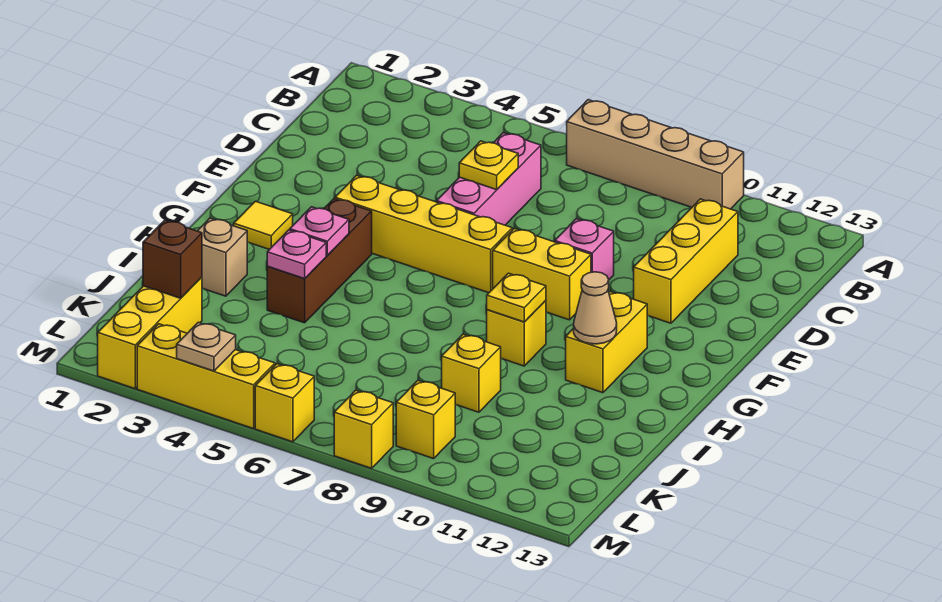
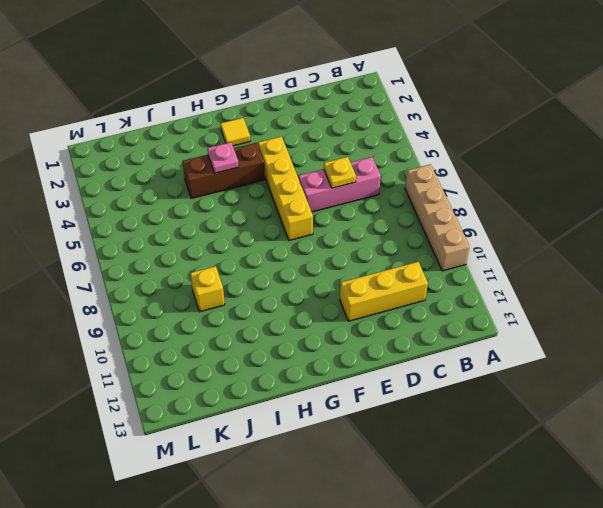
none -> pink brick E9 level 1
none -> yellow brick F8:F9 level 1
none -> yellow brick G11:H11 level 1

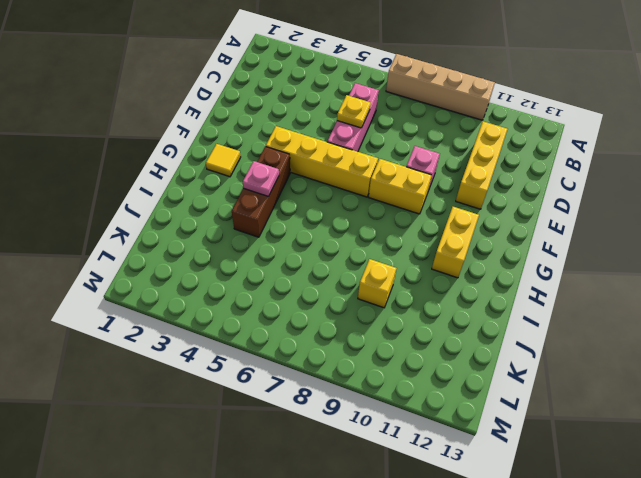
none -> yellow brick H9 level 1
none -> tan brick I2 level 1
none -> yellow brick K2:M2 level 1

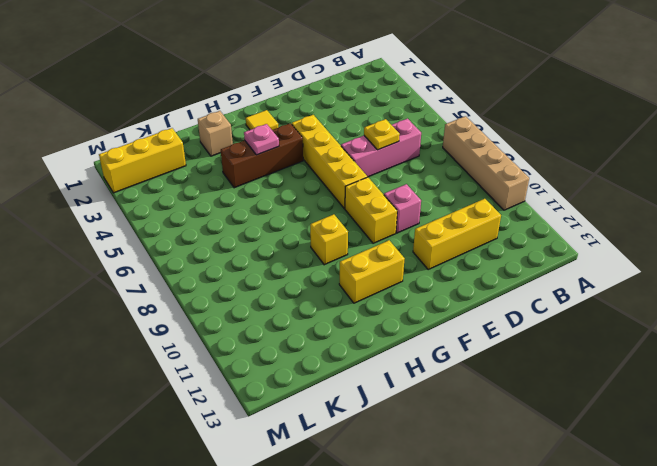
none -> yellow brick J9 level 1
none -> yellow brick L9 level 1
none -> yellow brick M3:M5 level 1

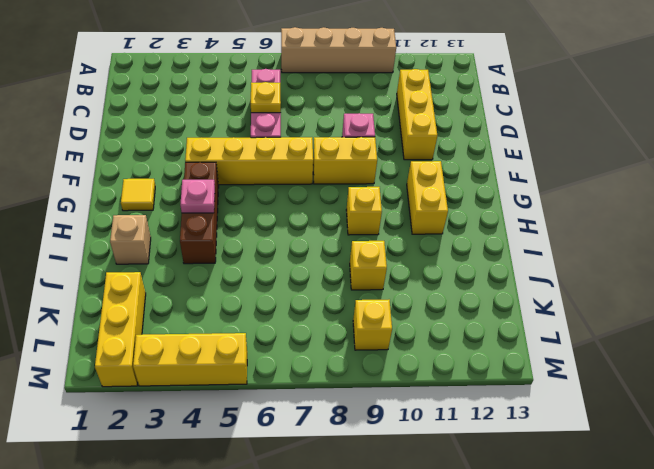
none -> yellow brick M6 level 1
none -> yellow brick M8 level 1
none -> yellow plate H9 level 2

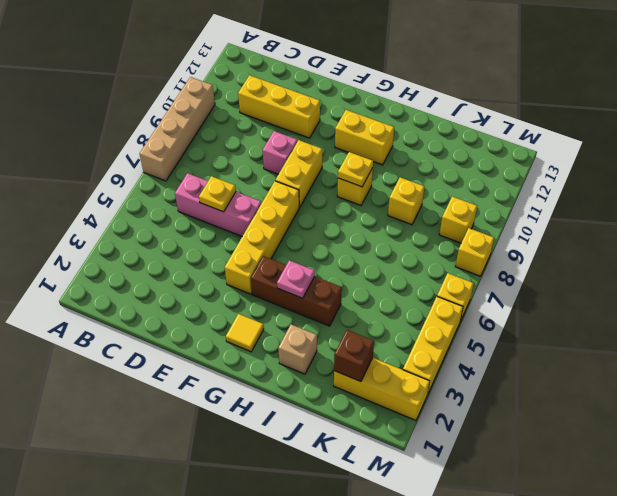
none -> tan cone H11 level 2
none -> pink plate I4 level 2
none -> tan plate M4 level 2

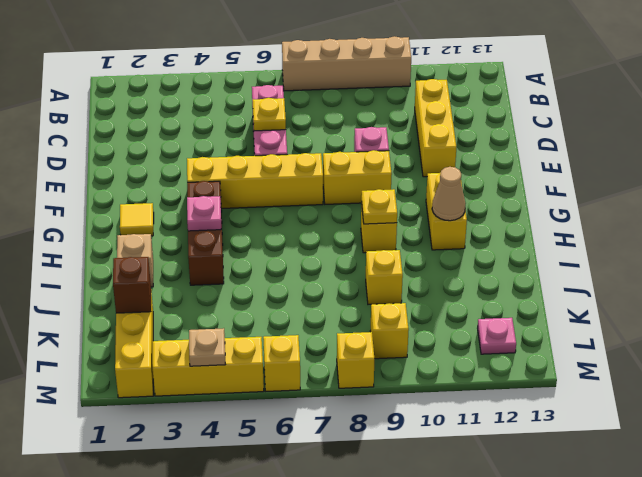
pink plate L12 level 1 -> pink plate I4 level 2

